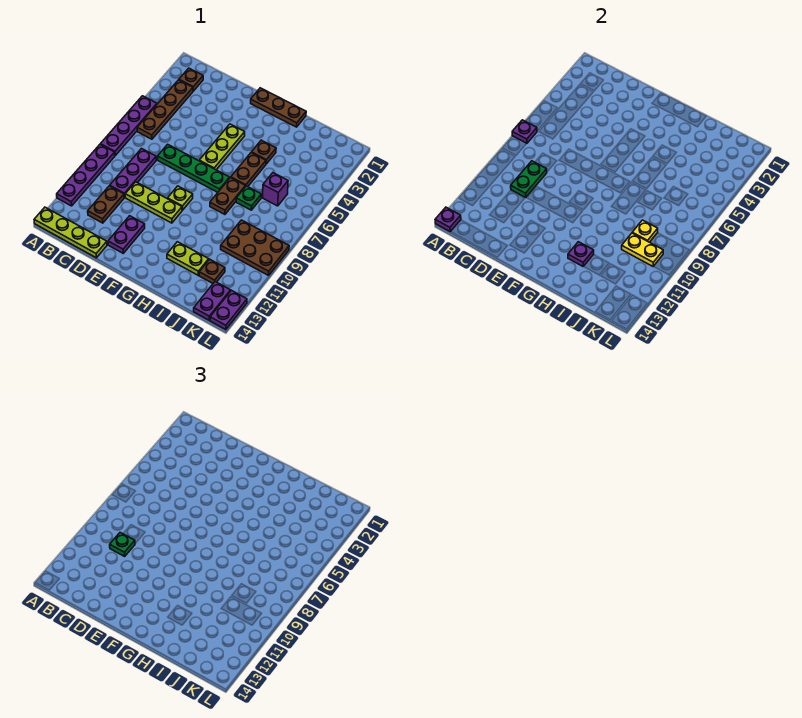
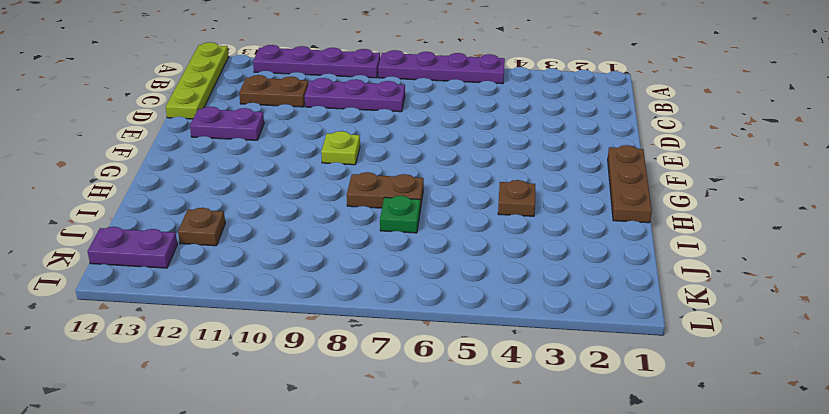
none -> brown plate B2 level 1
none -> brown plate B3:B6 level 1
none -> green plate D7:G7 level 1
none -> lime plate D10:F10 level 1

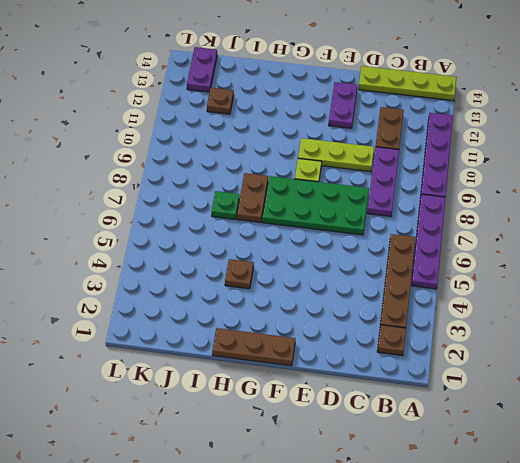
green plate D7:G8 level 1 -> green plate D7:G7 level 1
none -> lime plate F4:F6 level 1
none -> brown plate H5:H6 level 1
none -> lime plate H12:I12 level 1
none -> purple brick J6 level 1

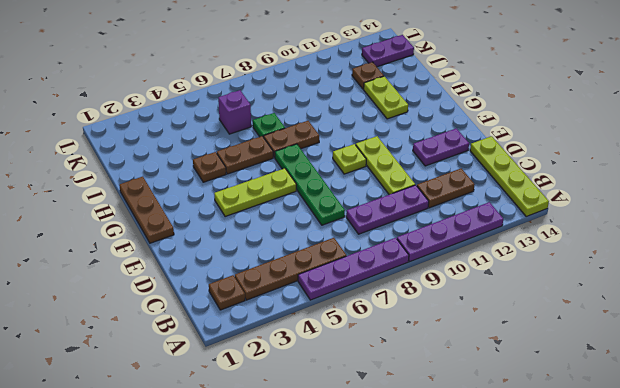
none -> brown plate J9:L10 level 1
none -> purple plate L13:L14 level 1
none -> purple plate A7 level 2
none -> purple plate A14 level 2

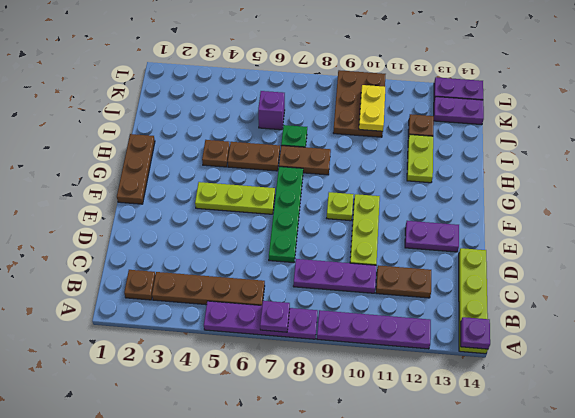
none -> green plate C9:C10 level 2
none -> purple plate H12 level 2
none -> yellow plate J9 level 2
none -> green plate C10 level 3

